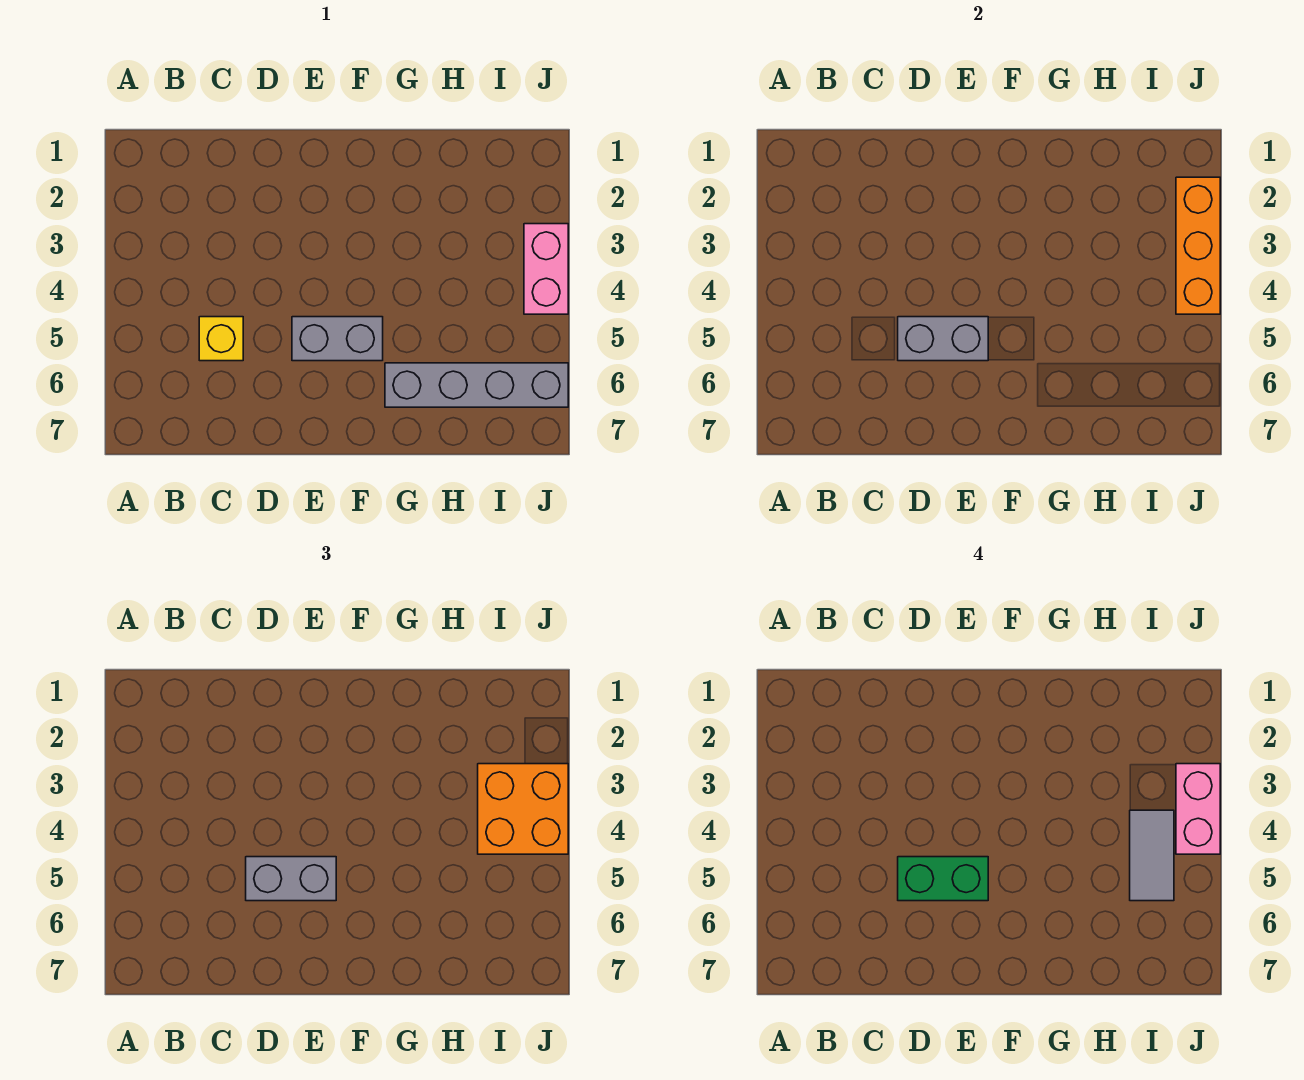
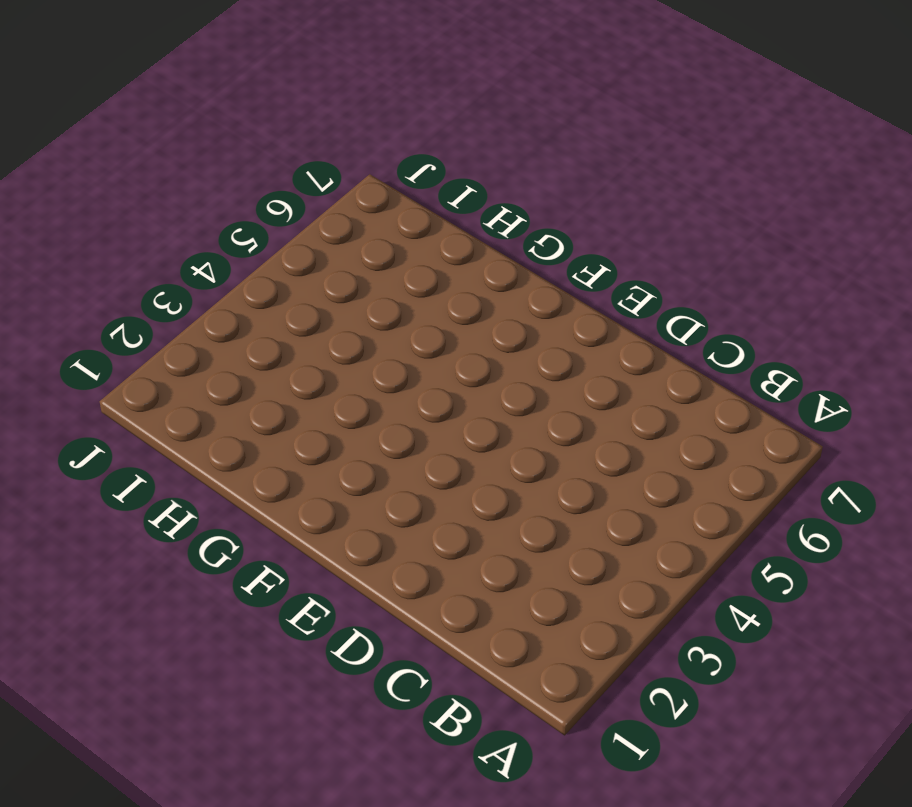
none -> yellow brick C5 level 1
none -> grey brick E5:F5 level 1

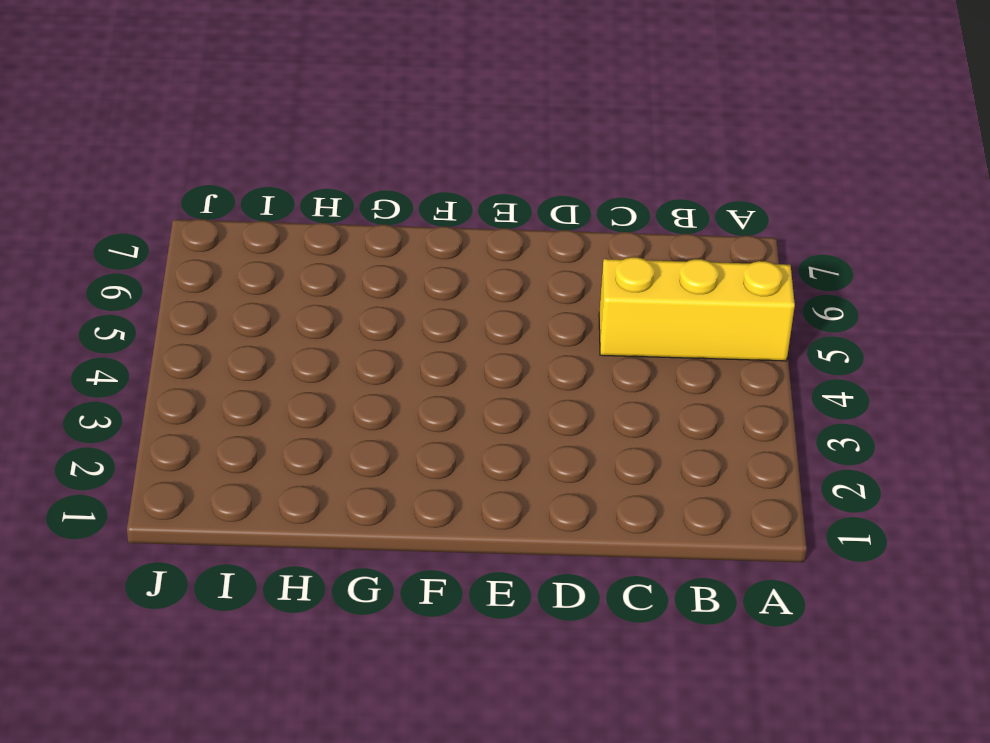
yellow brick A5:C5 level 1 -> yellow brick C5 level 1
none -> grey brick E5:F5 level 1
none -> grey brick G6:J6 level 1

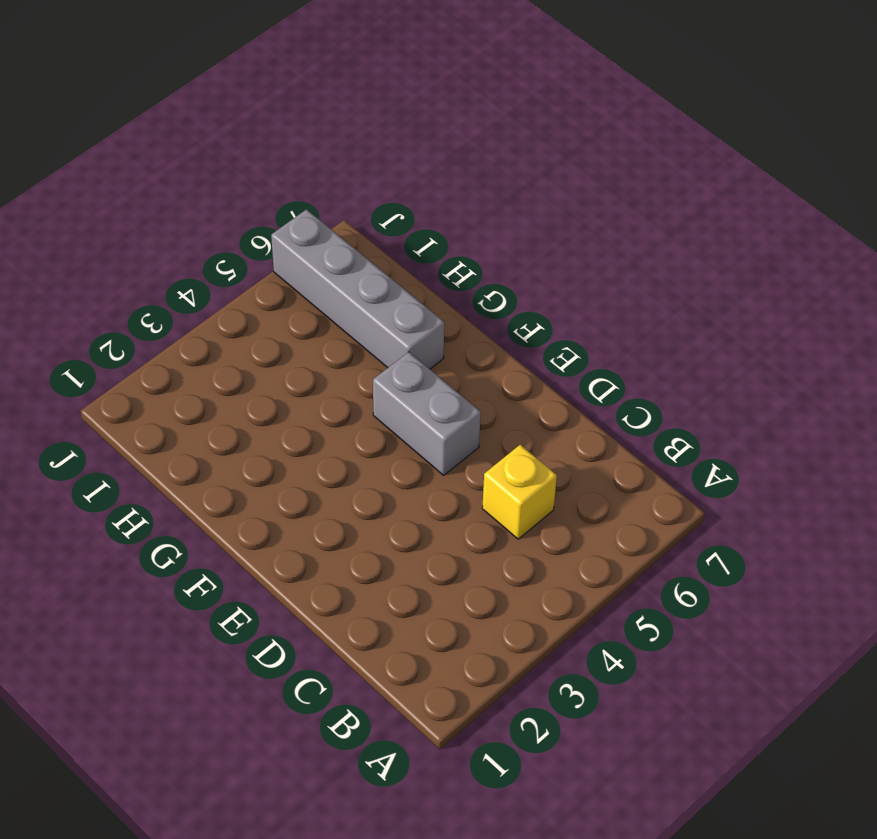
none -> pink brick J3:J4 level 1
none -> grey brick D5:E5 level 2

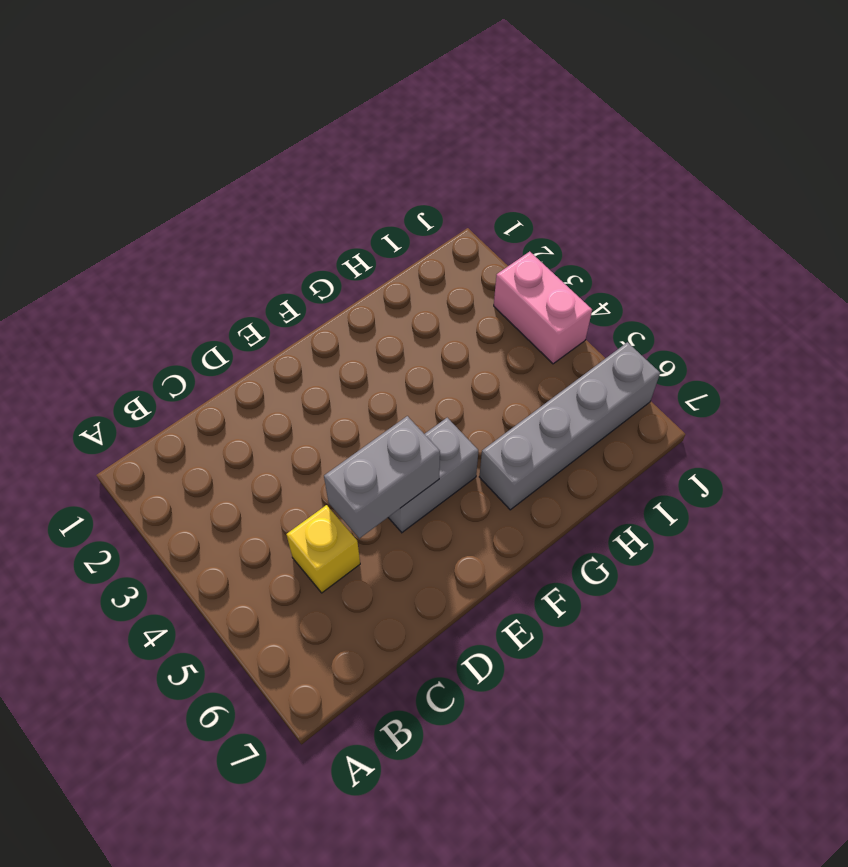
none -> orange brick J2:J4 level 2
none -> grey brick D5:E5 level 3

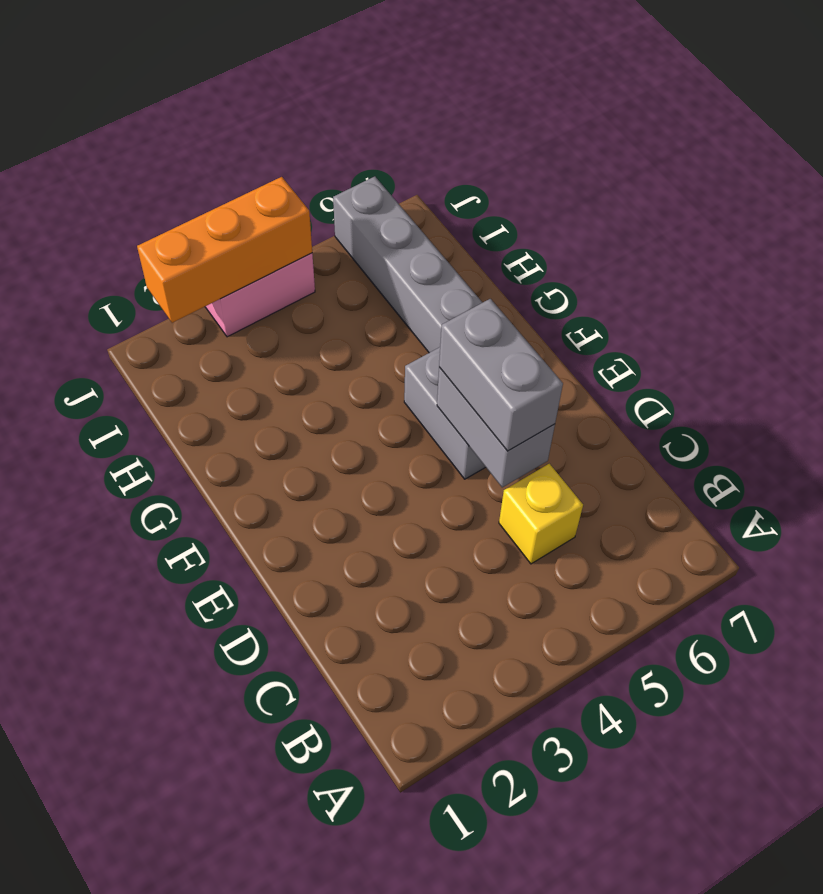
none -> orange brick I3:J4 level 3
none -> green brick D5:E5 level 4

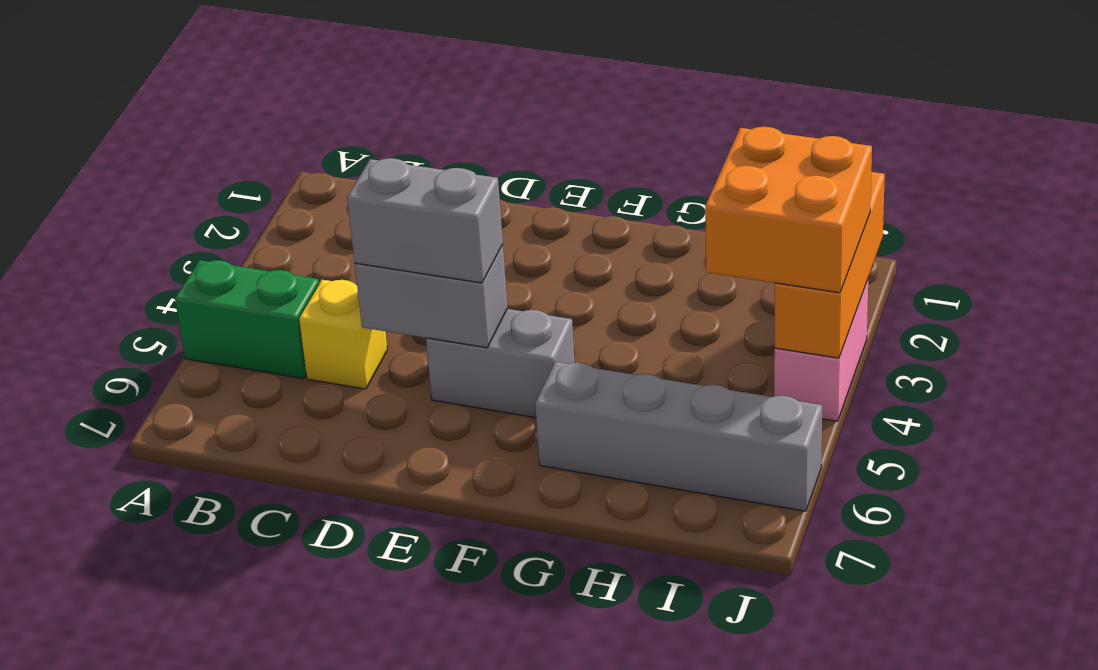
green brick A5:B5 level 1 -> green brick D5:E5 level 4
none -> grey tile I4:I5 level 4
none -> pink brick J3:J4 level 4

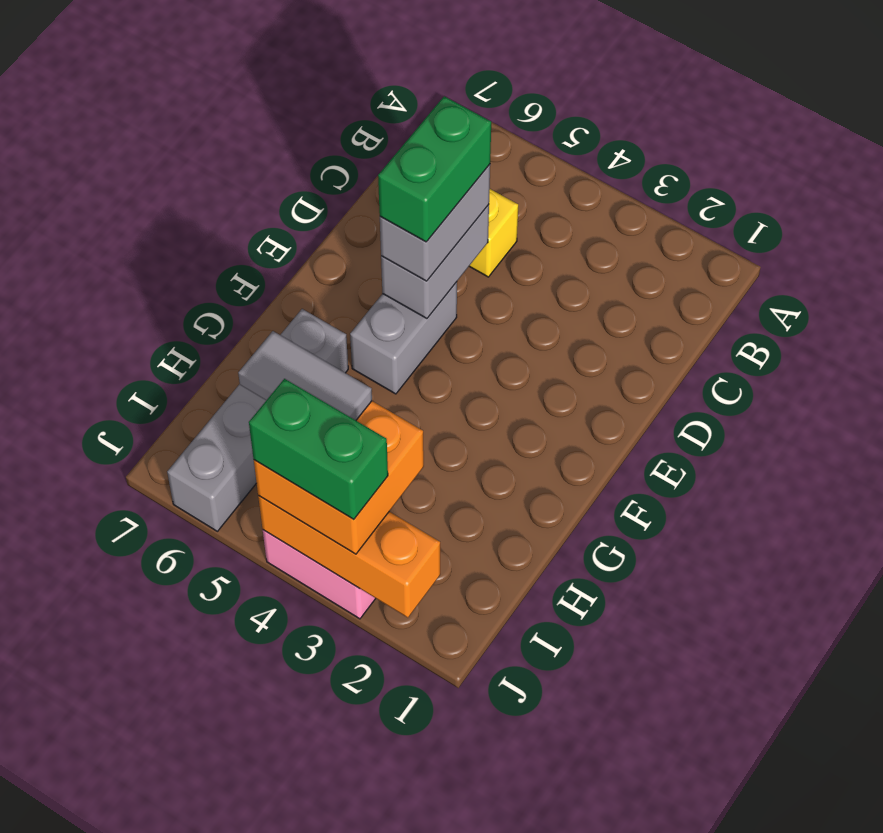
green brick J3:J4 level 4 -> pink brick J3:J4 level 4

